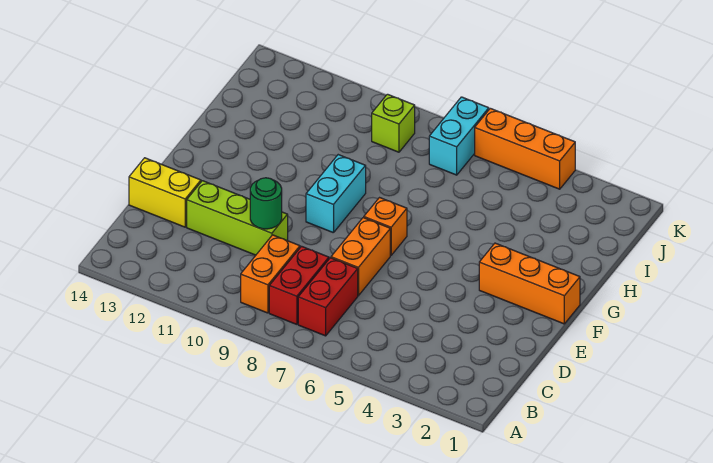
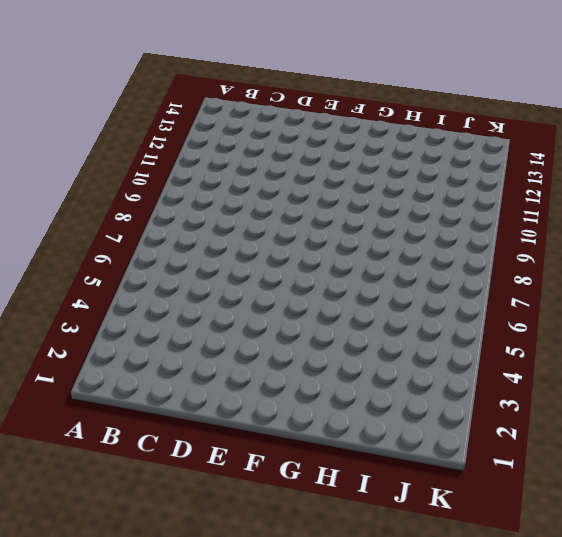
none -> red brick B7:C7 level 1
none -> red brick B8:C8 level 1
none -> orange brick B9:C9 level 1

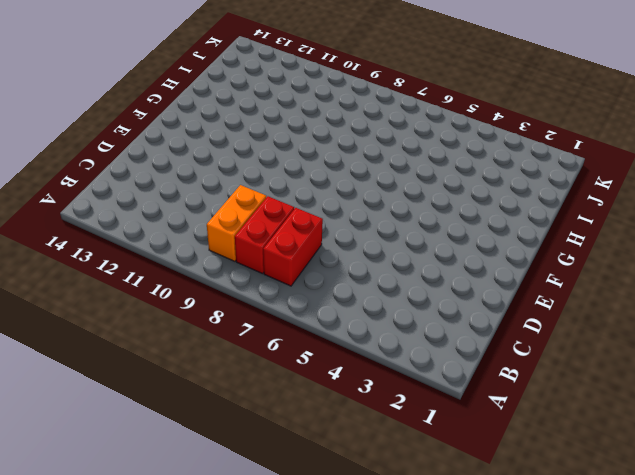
none -> orange brick D7:E7 level 1
none -> lime brick D10:D12 level 1
none -> yellow brick D13:D14 level 1

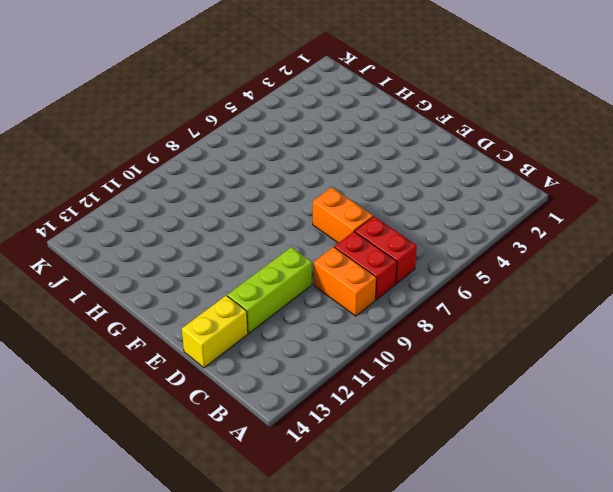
none -> orange brick F1:F3 level 1
none -> orange brick F7 level 1
none -> cyan brick F9:G9 level 1

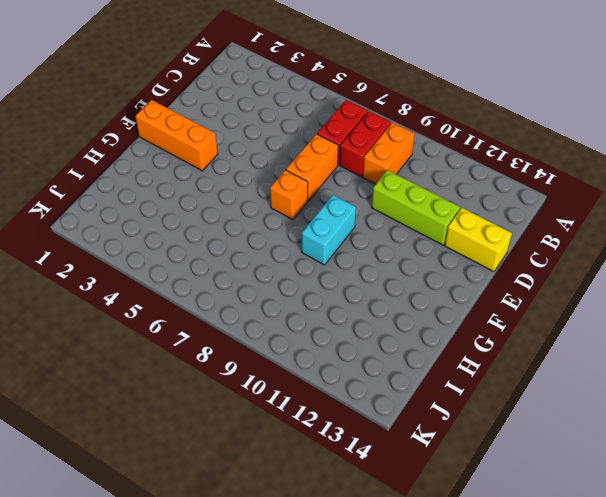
none -> cyan brick J7:K7 level 1
none -> lime brick J9 level 1
none -> orange brick K4:K6 level 1

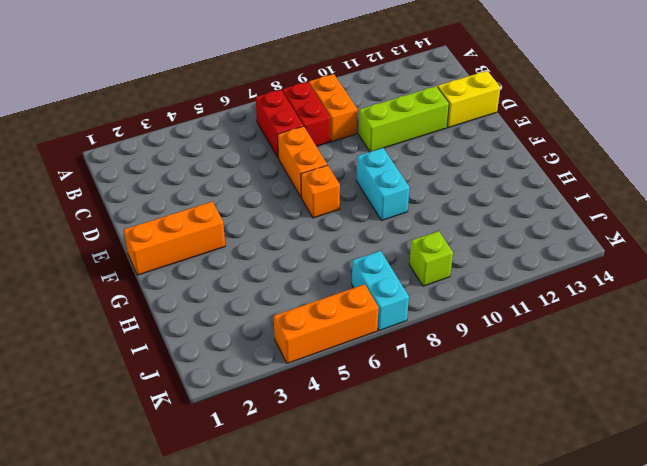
none -> green round brick D10 level 2

